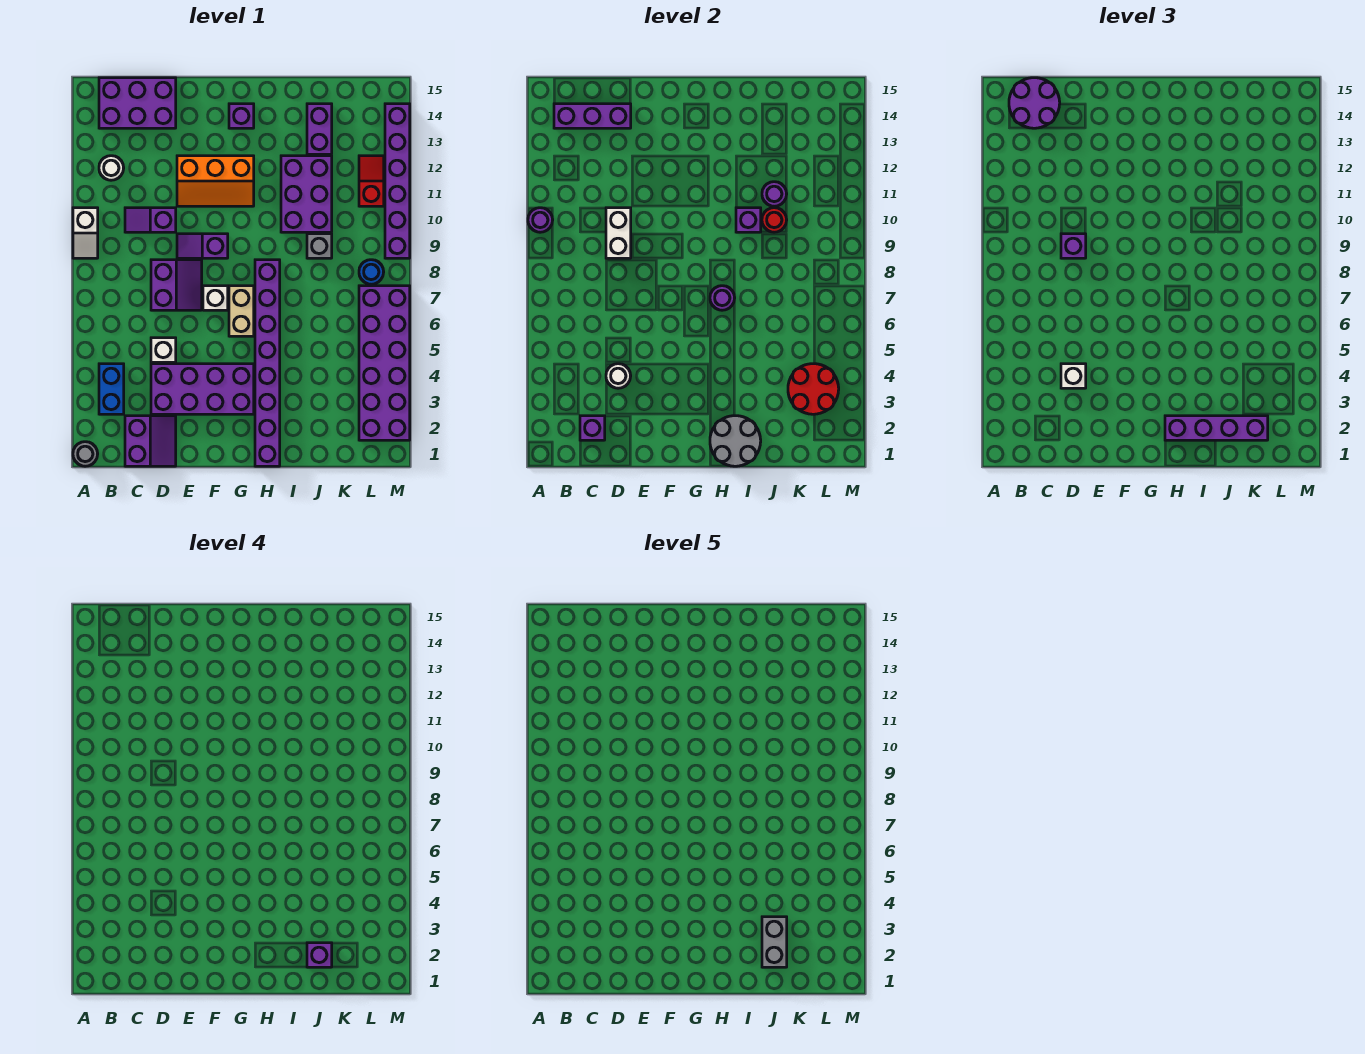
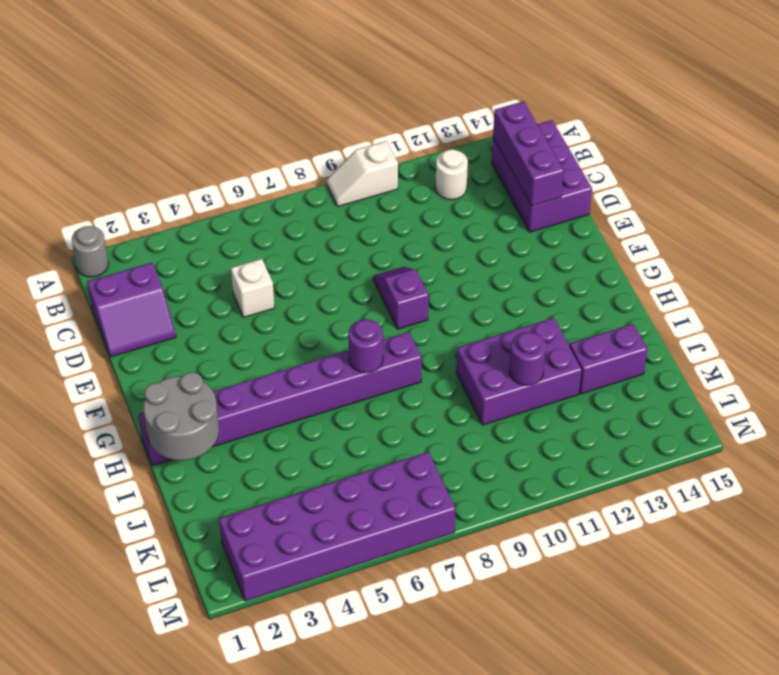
none -> blue brick B3:B4 level 1
none -> purple slope C10:D10 level 1 top D
none -> purple brick D3:G4 level 1
none -> purple slope D7:E8 level 1 top D

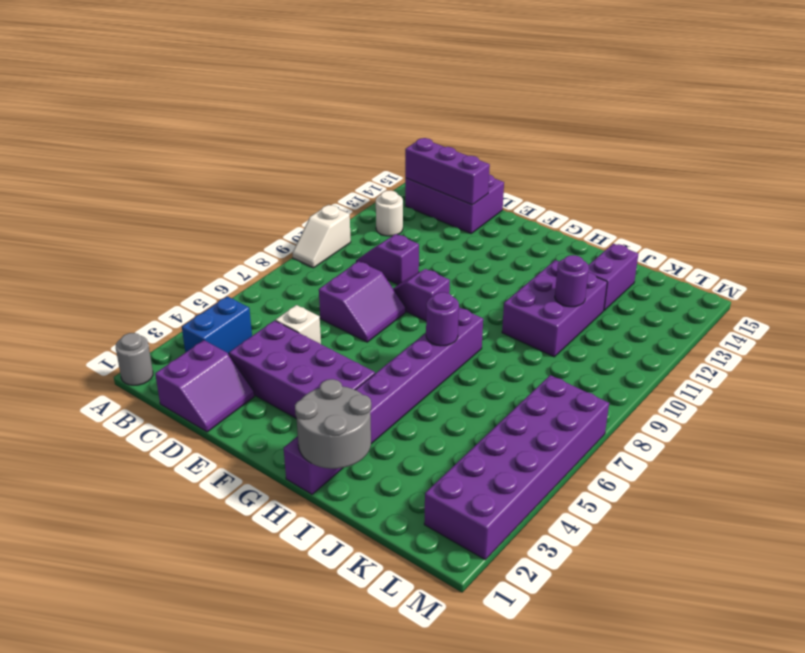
none -> orange slope E11:G12 level 1 top 12
none -> white brick F7 level 1
none -> tan brick G6:G7 level 1
none -> purple brick G14 level 1

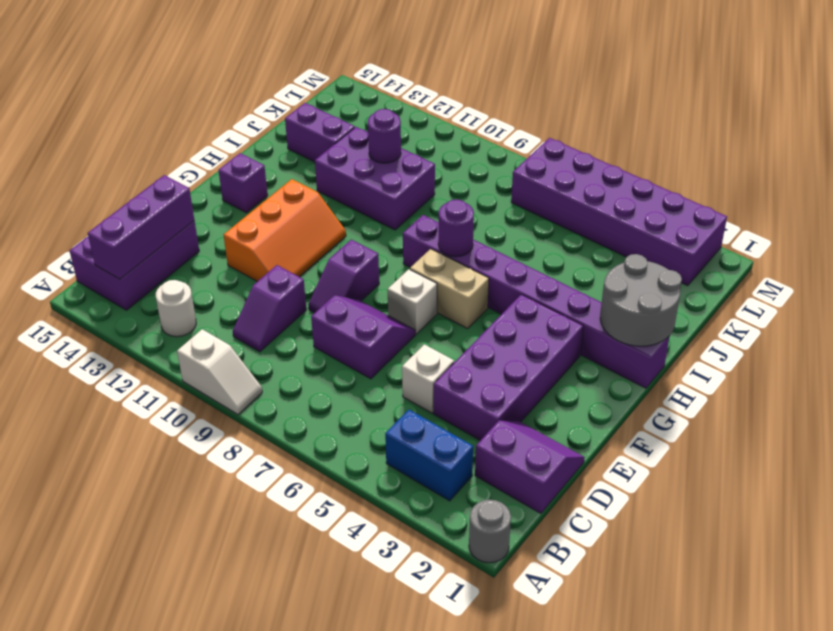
none -> grey brick J9 level 1
none -> blue round brick L8 level 1
none -> red slope L11:L12 level 1 top 11
none -> purple brick M9:M14 level 1

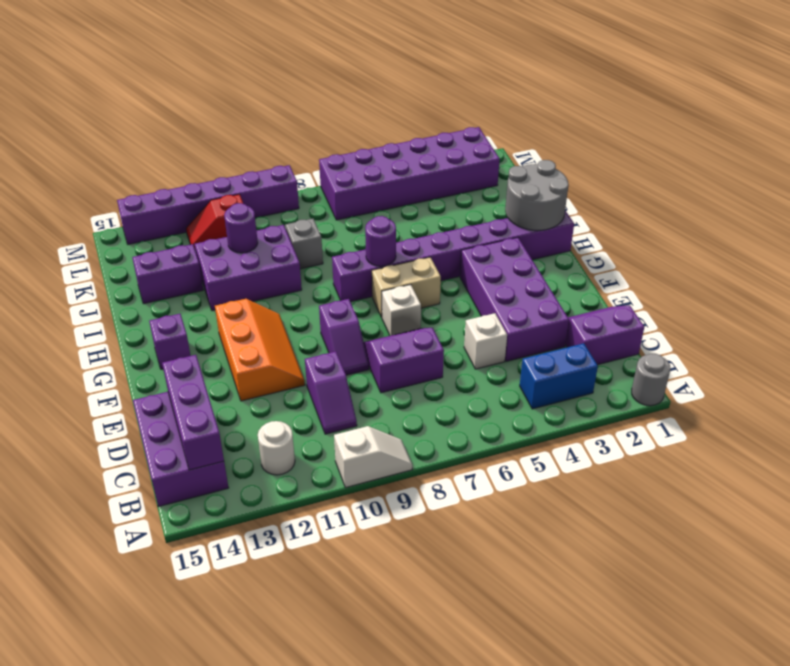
none -> blue round brick L8 level 1
none -> purple round brick A10 level 2
none -> purple brick C2 level 2
none -> white round brick D4 level 2

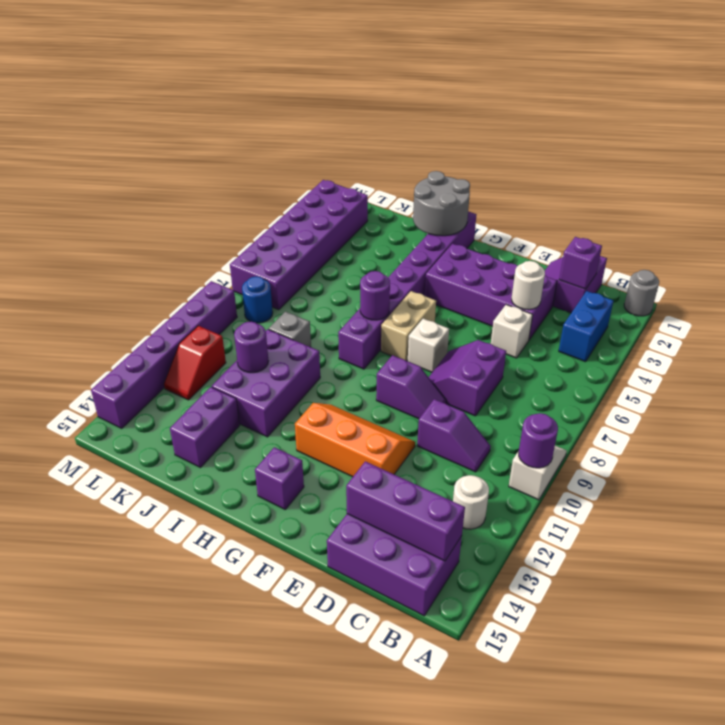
none -> white brick D9:D10 level 2
none -> purple brick I10 level 2
none -> red round brick J10 level 2
none -> red round brick K3:L4 level 2

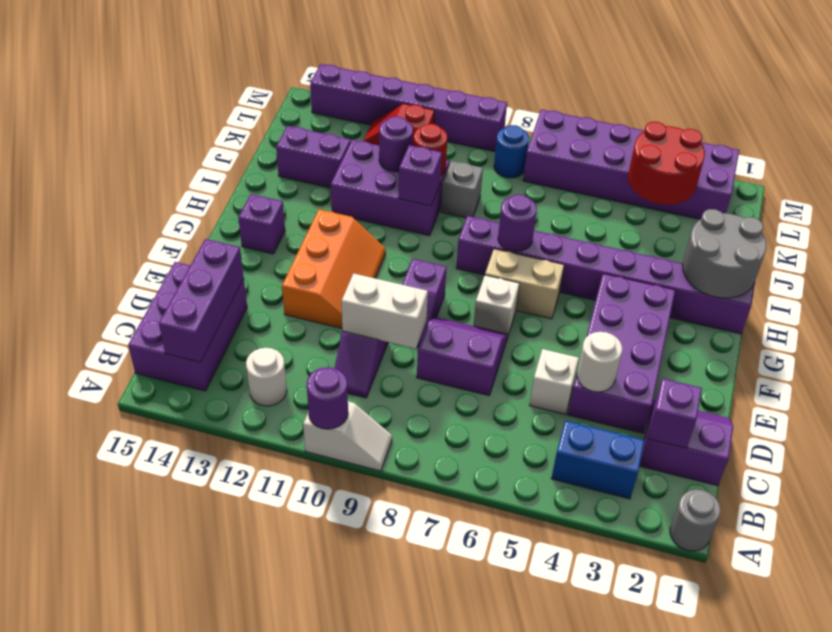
none -> purple round brick B14:C15 level 3
none -> white brick D4 level 3
none -> purple brick D9 level 3
none -> purple brick H2:K2 level 3

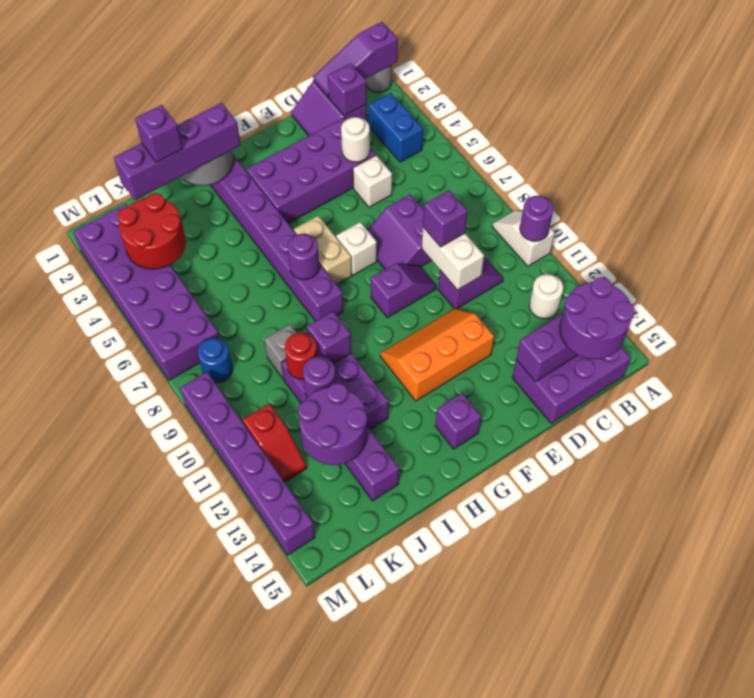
purple slope A1:C1 level 2 top A -> none
purple round brick J12:K13 level 2 -> none
none -> white brick D4 level 3
none -> grey brick J2:J3 level 5

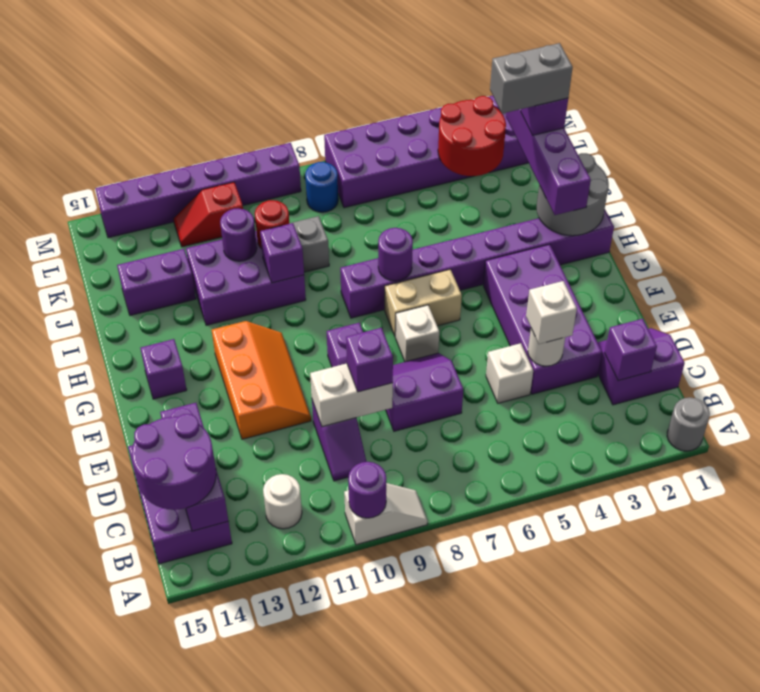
none -> blue brick B3:B4 level 1

